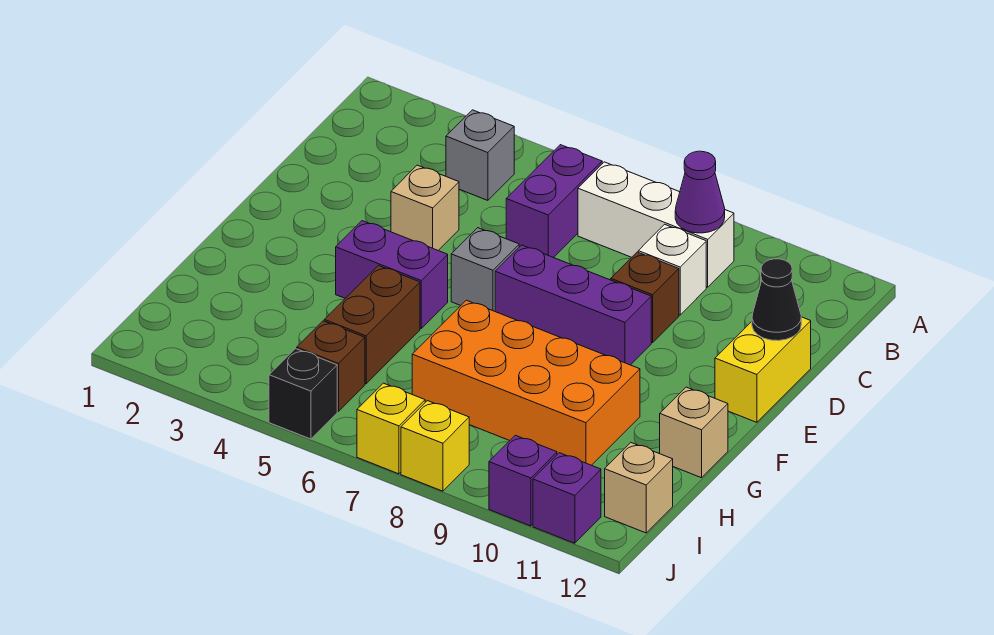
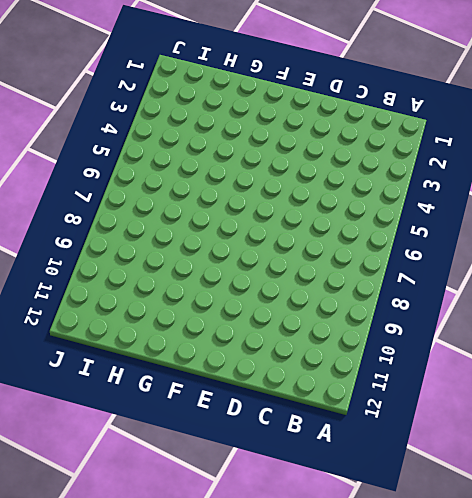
none -> grey brick B4 level 1
none -> purple brick B6:C6 level 1
none -> white brick B7:B9 level 1

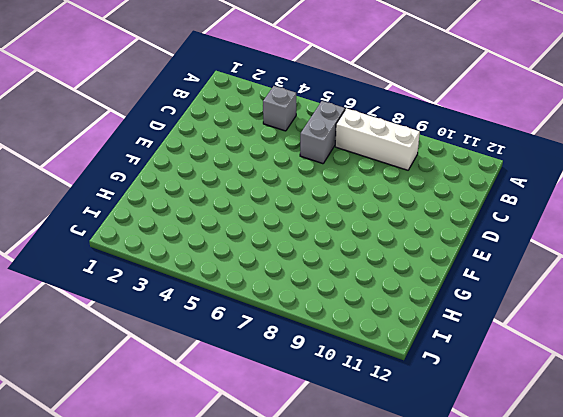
grey brick B6:C6 level 1 -> purple brick B6:C6 level 1
none -> white brick C9 level 1
none -> tan brick D4 level 1
none -> brown brick D9 level 1

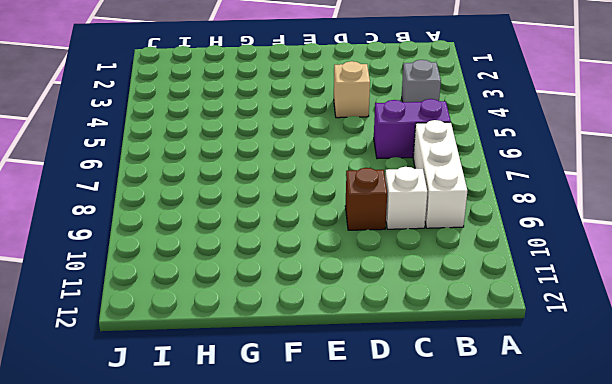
none -> yellow brick D12:E12 level 1
none -> grey brick E6 level 1
none -> purple brick E7:E9 level 1

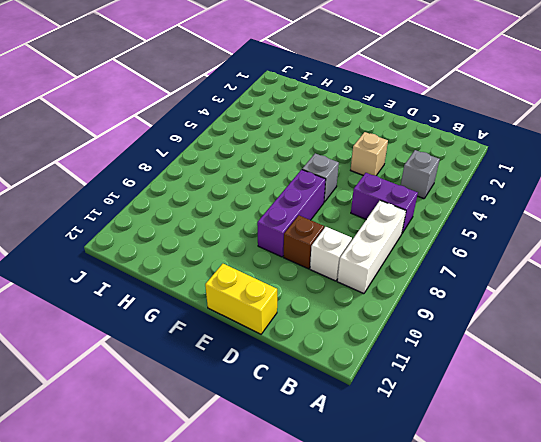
none -> purple brick F4:F5 level 1
none -> brown brick G5:H5 level 1
none -> orange brick G7:H10 level 1

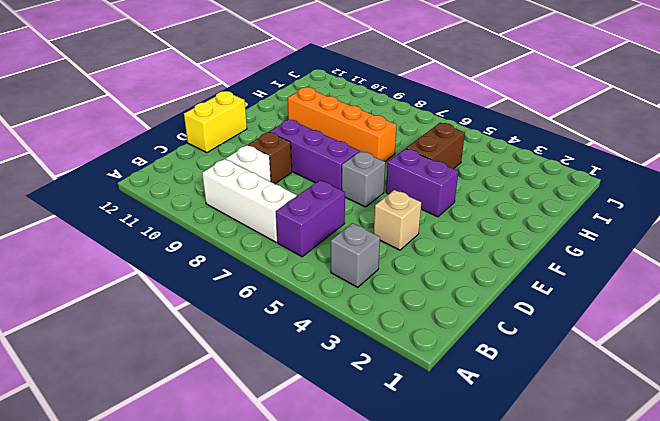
orange brick G7:G10 level 1 -> orange brick G7:H10 level 1
none -> tan brick G12 level 1
none -> brown brick I5 level 1
none -> tan brick I12 level 1

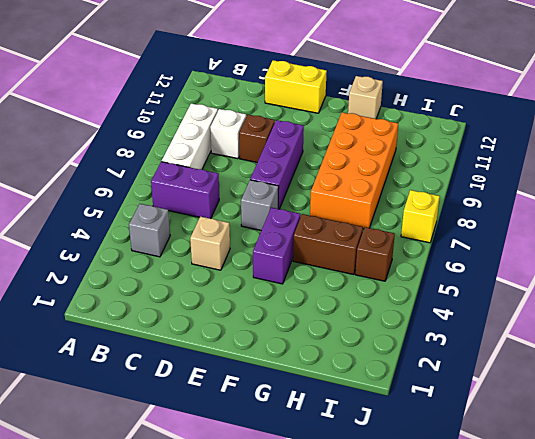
none -> tan brick I12 level 1
none -> black brick J5 level 1
none -> yellow brick J8 level 1

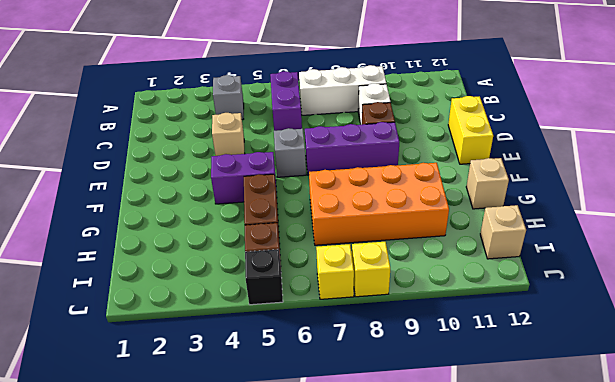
none -> purple brick J10 level 1
none -> purple brick J11 level 1
none -> purple cone B9 level 2

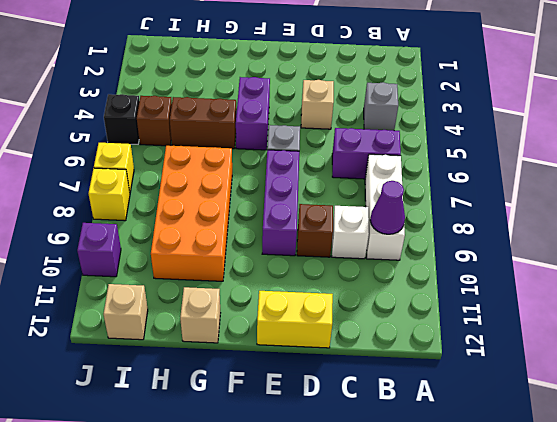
none -> purple brick J11 level 1
none -> black cone D12 level 2

